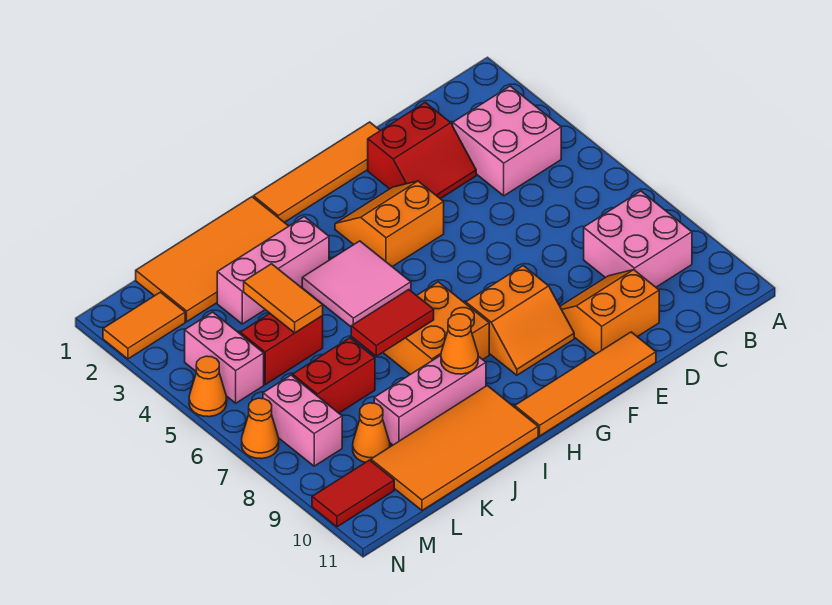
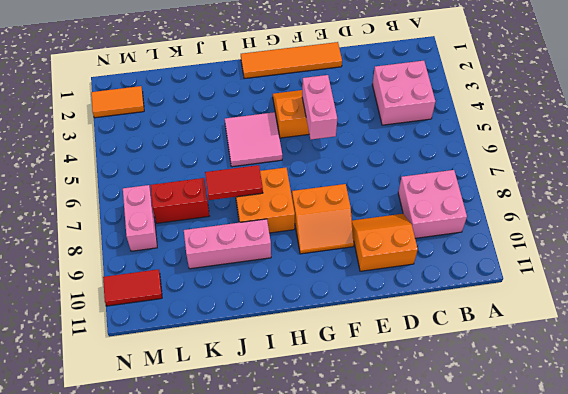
pink brick F4:F5 level 2 -> pink brick M4:M5 level 1
none -> red slope D2:E3 level 1 top 2
none -> orange tile E11:H11 level 1
none -> orange tile I1:L2 level 1

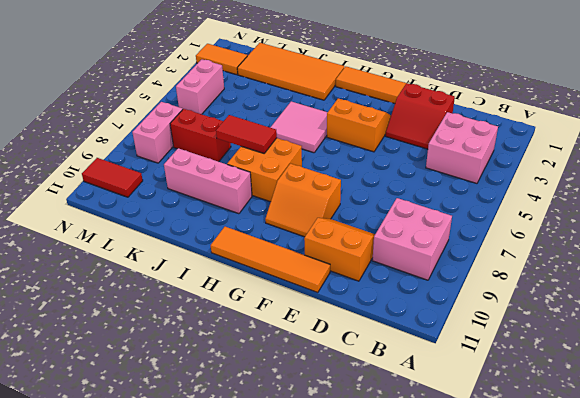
none -> pink brick I3:K3 level 1
none -> orange tile I10:L11 level 1
none -> red brick K5:L5 level 1

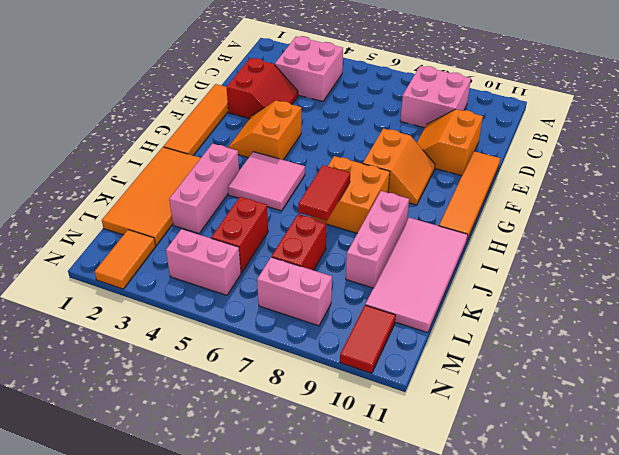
pink tile I10:L11 level 1 -> orange tile I10:L11 level 1
none -> orange cone L9 level 1
none -> orange cone N5 level 1
none -> orange cone N7 level 1

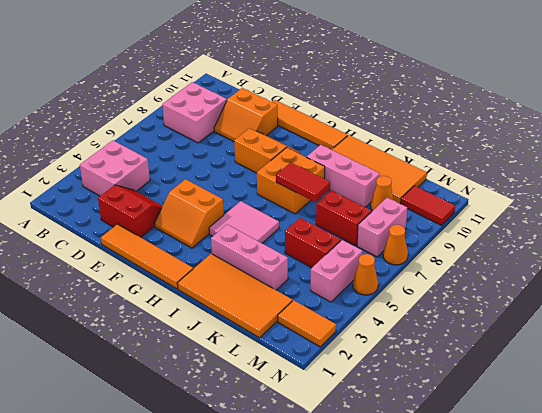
none -> orange cone I9 level 2
none -> orange tile K4:K5 level 2

